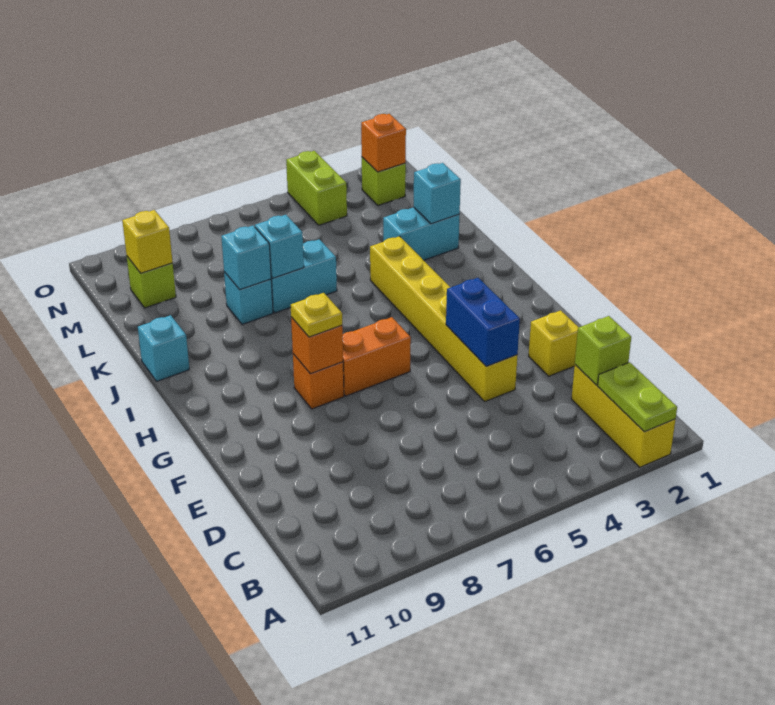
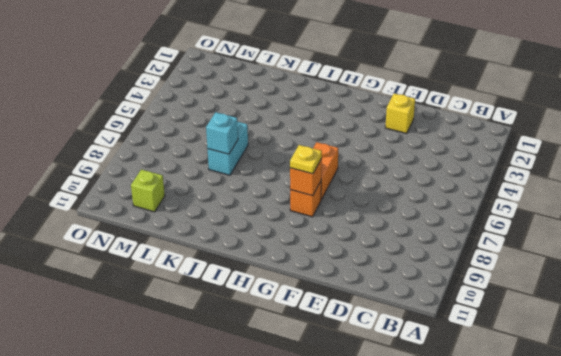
none -> yellow brick A2:C2 level 1
none -> yellow brick E4:J4 level 1
none -> cyan brick J11 level 1

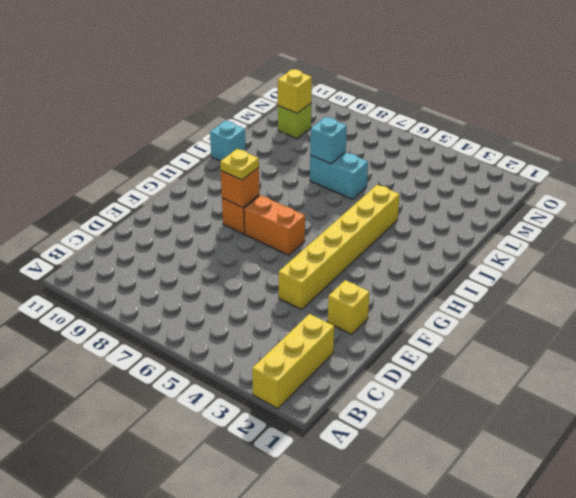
none -> cyan brick K2:K3 level 1
none -> cyan brick K8 level 1
none -> lime brick N2 level 1

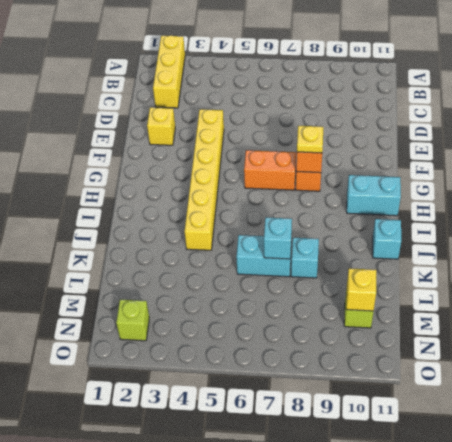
cyan brick H10:H11 level 1 -> cyan brick K2:K3 level 1
none -> lime brick N4:O4 level 1
none -> lime plate A2:B2 level 2
none -> lime brick C2 level 2

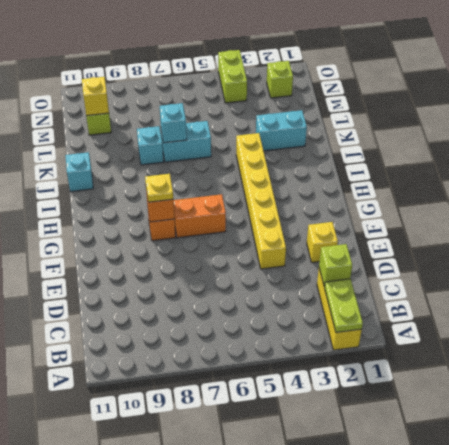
none -> blue brick E4:F4 level 2
none -> cyan brick K2 level 2
none -> cyan brick K8 level 2

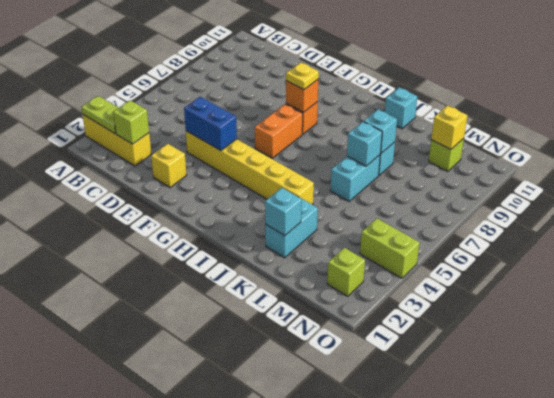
none -> orange brick N2 level 2

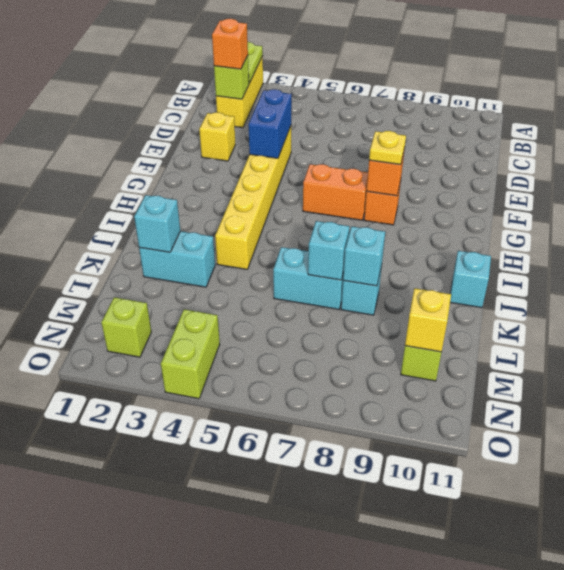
orange brick C2 level 3 -> orange brick N2 level 2

